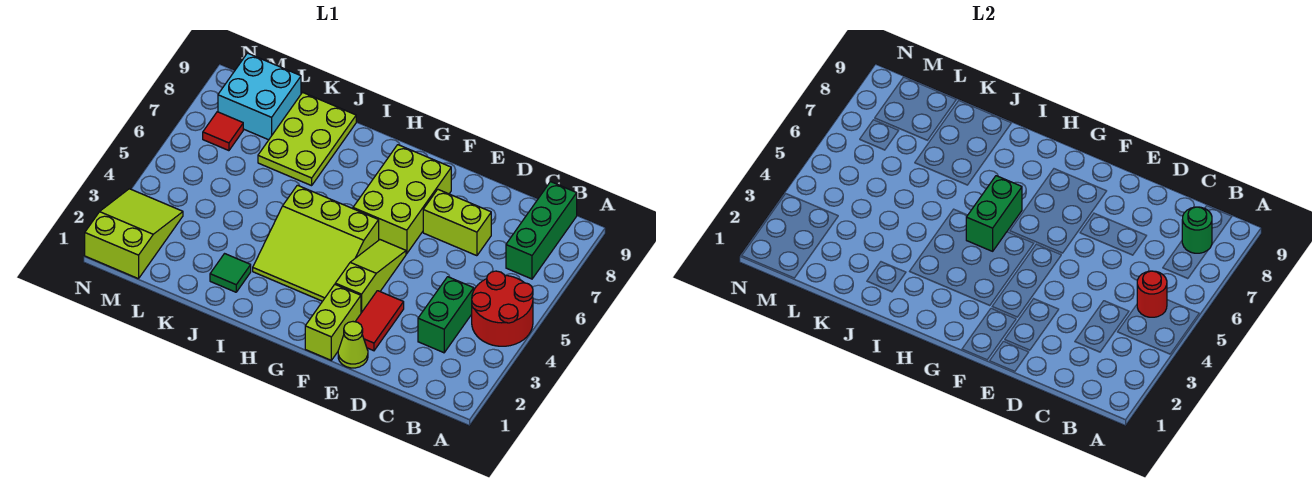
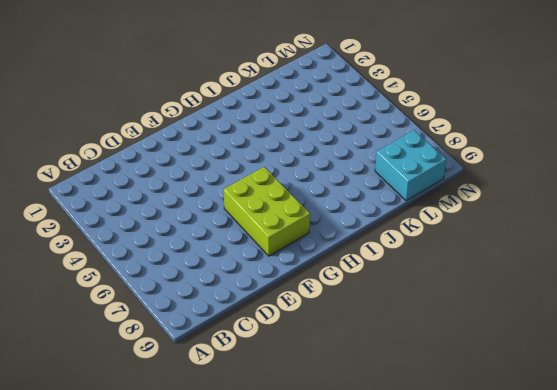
none -> red round brick A4:B5 level 1
none -> green brick B7:B9 level 1
none -> green brick C3:C4 level 1

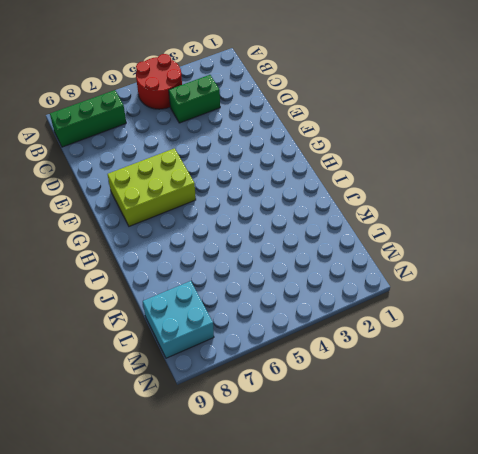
none -> lime brick D7:E7 level 1
none -> lime cone E1 level 1
none -> red tile E2:E3 level 1

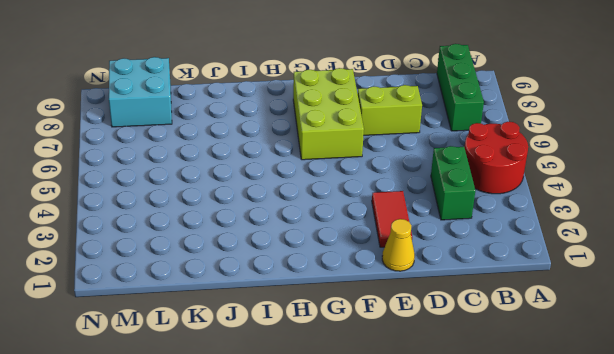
yellow cone E1 level 1 -> lime cone E1 level 1
none -> lime brick F1:F2 level 1
none -> lime slope F3:F5 level 1 top 3
none -> lime slope G3:I5 level 1 top 5

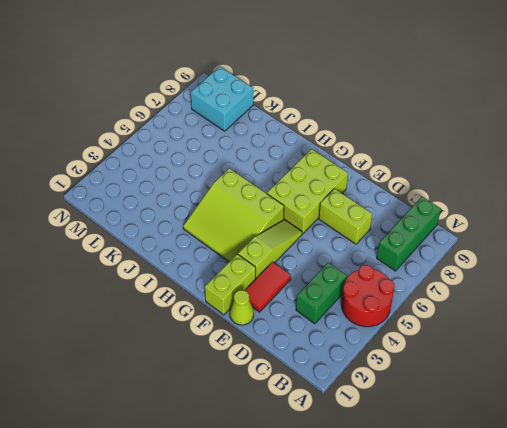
none -> green tile J2 level 1
none -> lime plate J7:K9 level 1
none -> lime slope M1:N3 level 1 top 1

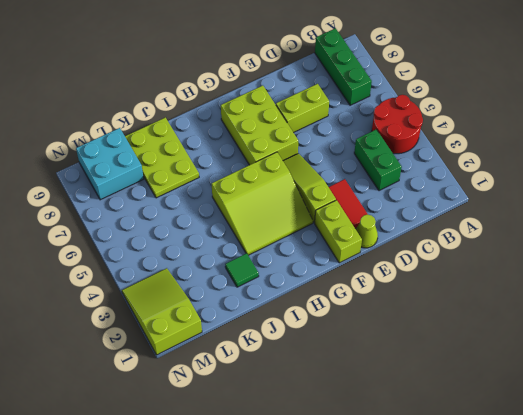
none -> red tile M7 level 1
none -> red round brick B5 level 2
none -> green round brick B8 level 2

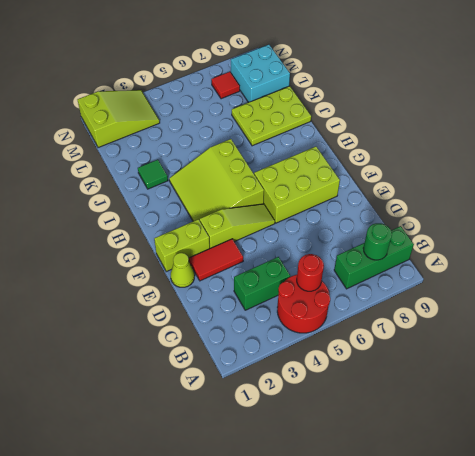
none -> lime brick D7:E7 level 1
none -> green brick H5:H6 level 2

